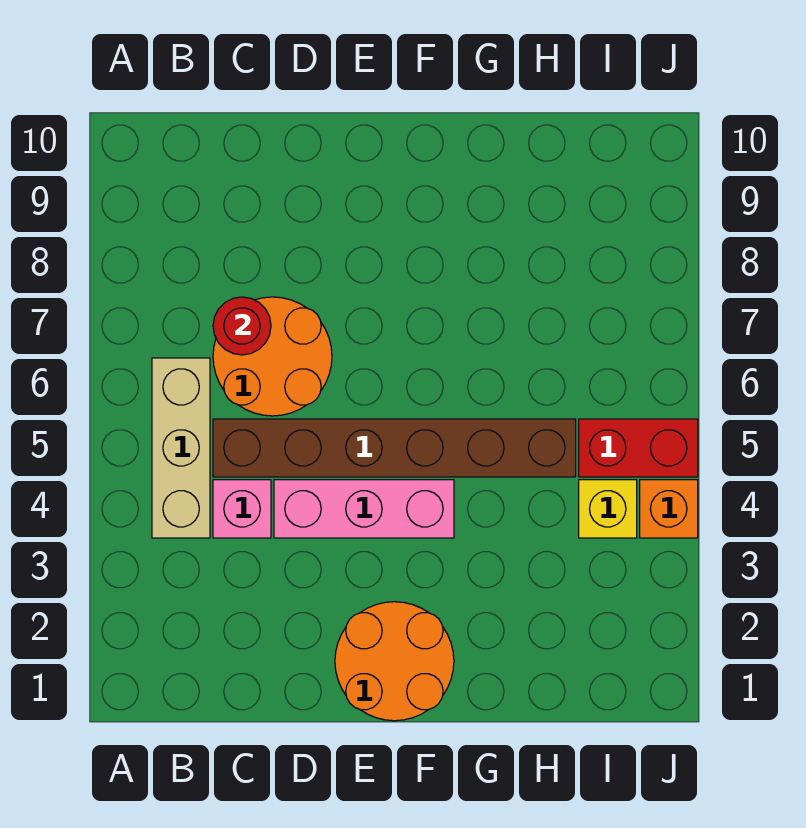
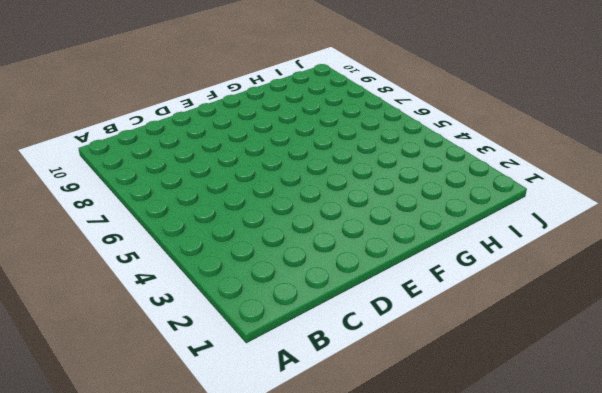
none -> tan brick B4:B6 level 1
none -> pink brick C4 level 1

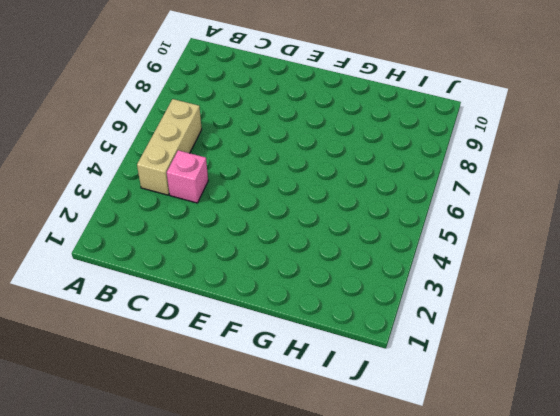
none -> brown brick C5:H5 level 1
none -> orange round brick C6:D7 level 1

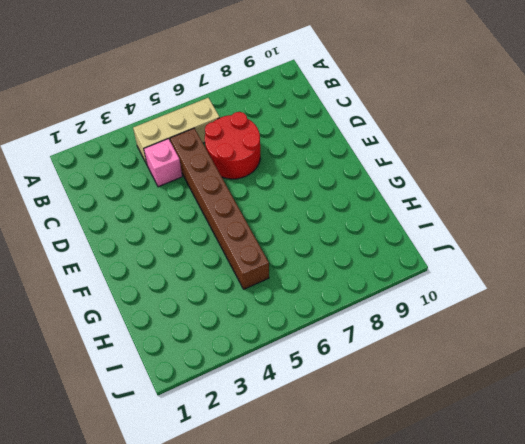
red round brick C6:D7 level 1 -> orange round brick C6:D7 level 1
none -> pink brick D4:F4 level 1
none -> orange round brick E1:F2 level 1

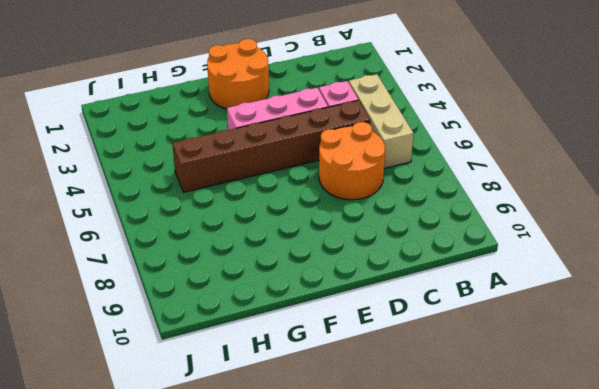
none -> yellow brick I4 level 1
none -> red brick I5:J5 level 1

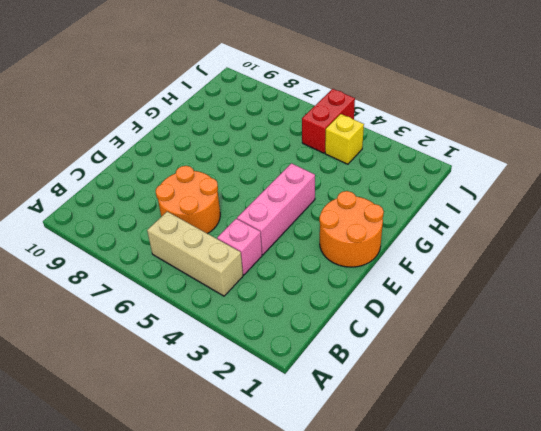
none -> brown brick C5:H5 level 1
none -> orange brick J4 level 1

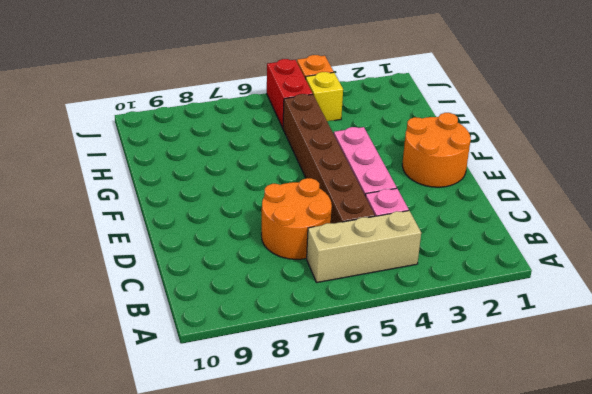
none -> red round brick C7 level 2

